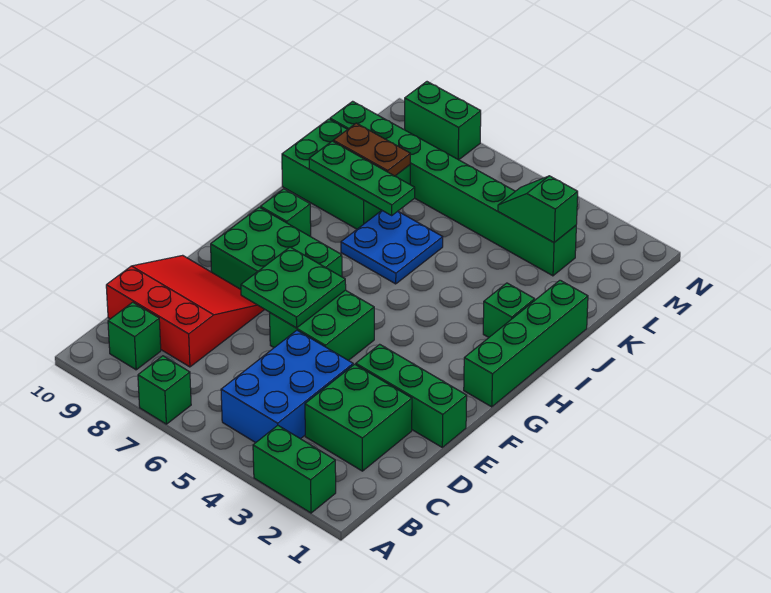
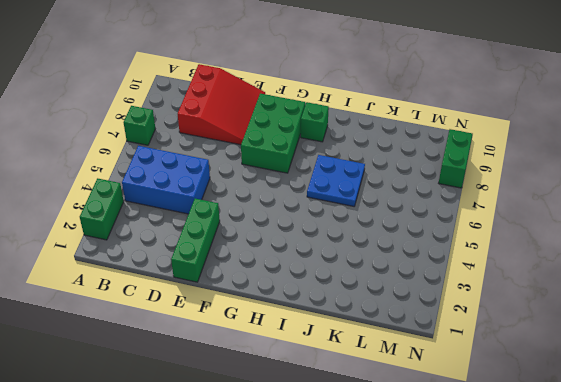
none -> green brick B9 level 1
none -> green brick C2:D3 level 1
none -> green brick E5:F6 level 1

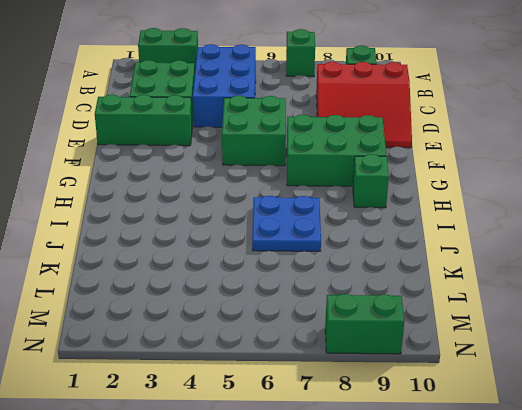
none -> green brick G1:J1 level 1
none -> green brick I2 level 1
none -> green brick J8:K10 level 1

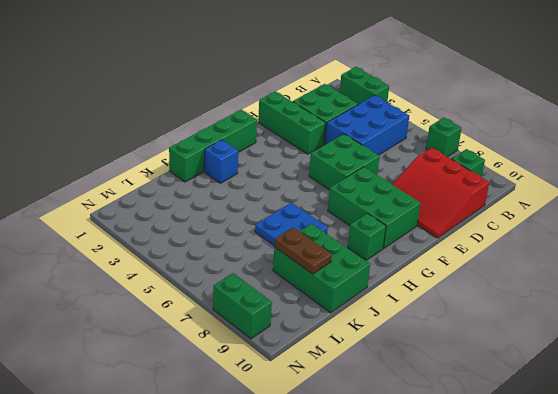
blue brick I2 level 1 -> green brick I2 level 1
none -> green brick L3:L10 level 1
none -> green plate E6:F7 level 2
none -> green plate J7:J9 level 2

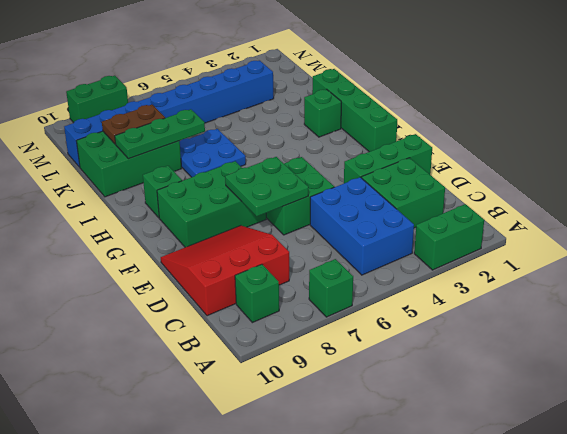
blue brick L3:L10 level 1 -> green brick L3:L10 level 1
none -> green slope L3:L4 level 2 top 3

